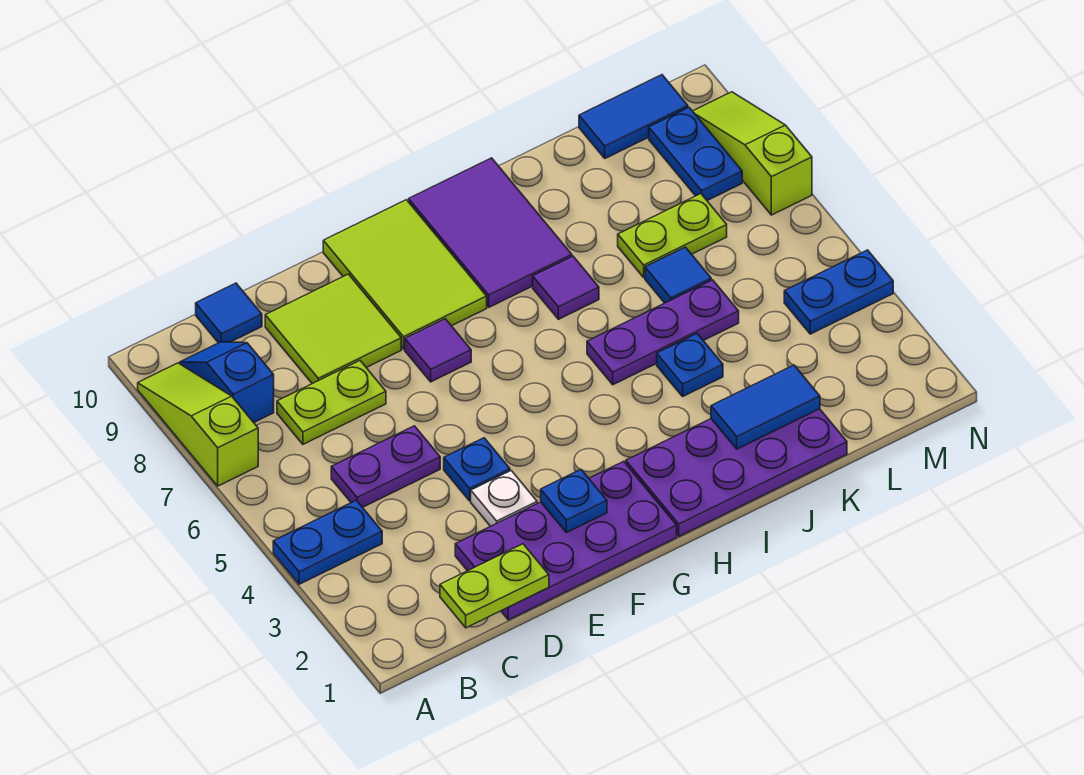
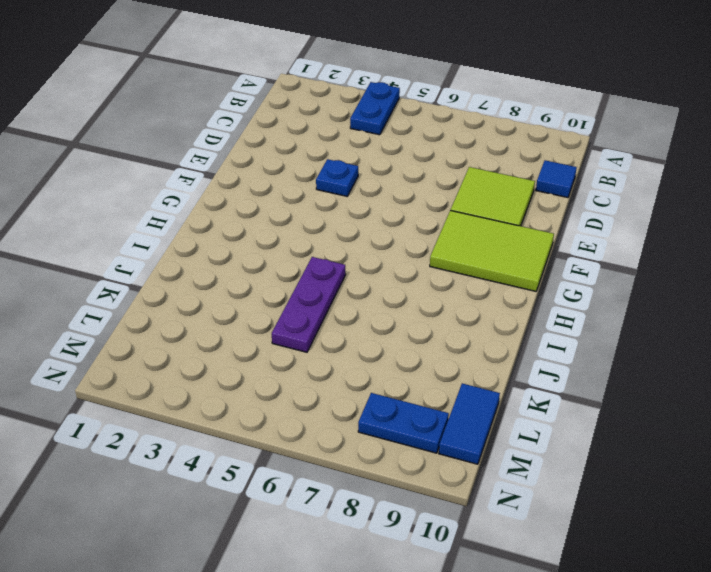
none -> lime slope A7:A9 level 1 top 7
none -> blue slope B8:B9 level 1 top 8
none -> purple plate C5:D5 level 1

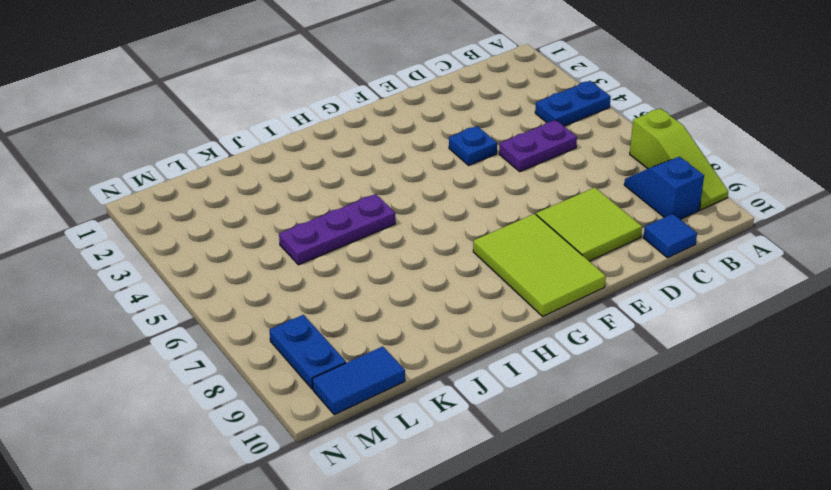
blue slope B8:B9 level 1 top 9 -> blue slope B8:B9 level 1 top 8
none -> lime plate C7:D7 level 1
none -> purple plate D1:G2 level 1
none -> white plate E3 level 1

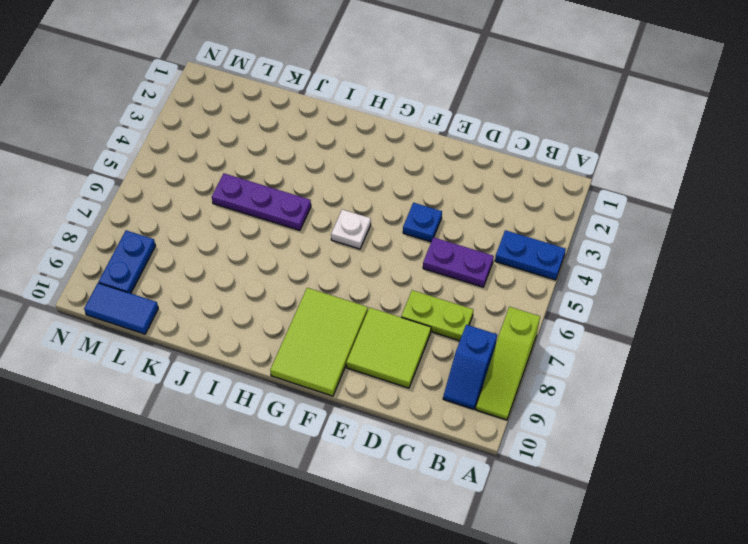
white plate G5 level 1 -> white plate E3 level 1
none -> blue tile C10 level 1
none -> purple plate D1:G2 level 1
none -> purple tile F7 level 1

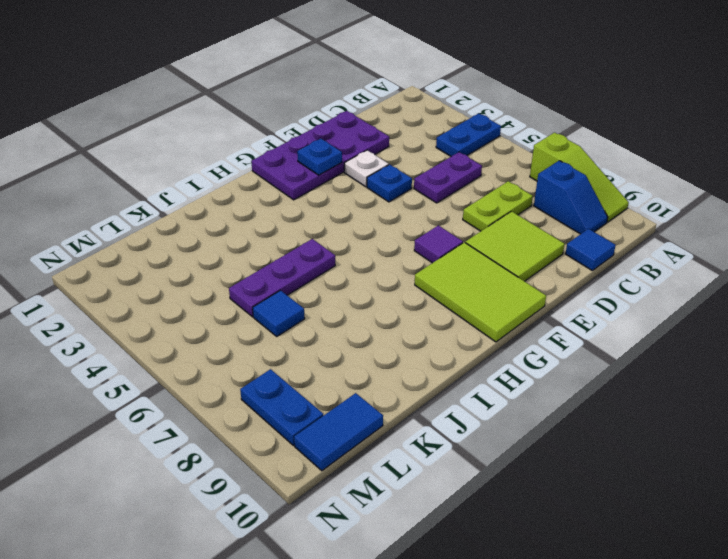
none -> purple plate H1:K2 level 1
none -> purple tile H8:I10 level 1
none -> purple tile I7 level 1

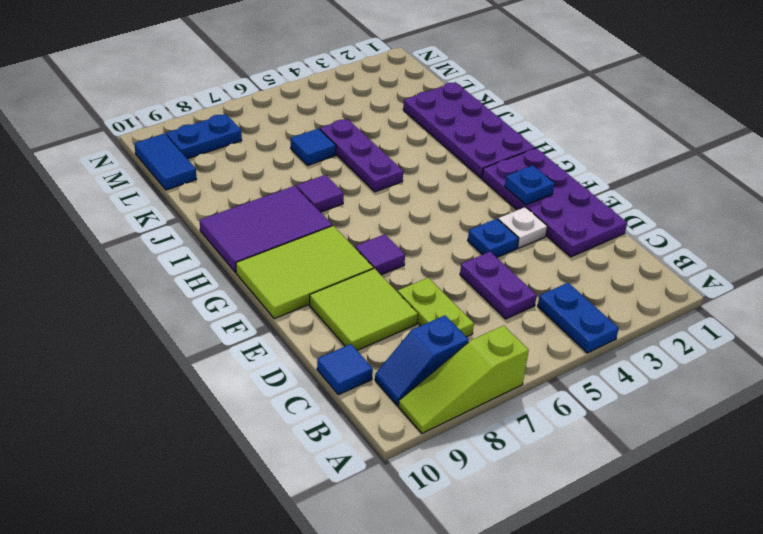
none -> blue plate J4 level 1
none -> lime plate K7:L7 level 1
none -> blue plate M4:N4 level 1

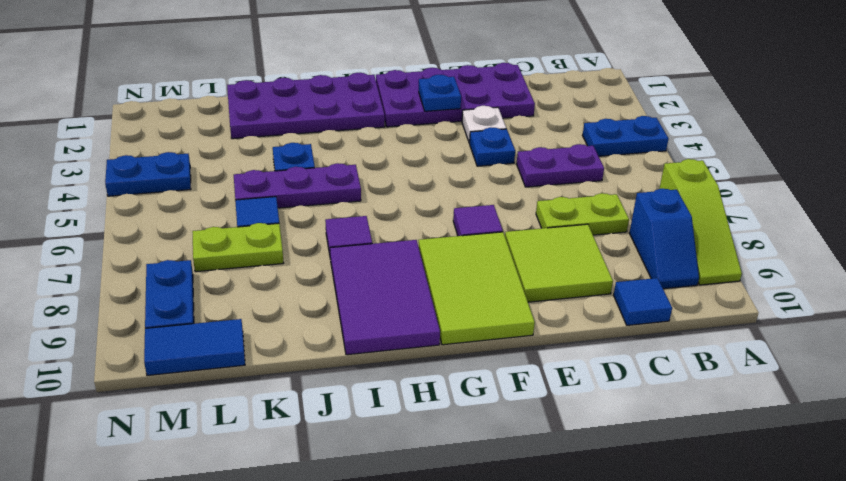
none -> lime slope N7:N9 level 1 top 7
none -> lime plate C1:D1 level 2
none -> blue tile J2:K2 level 2

